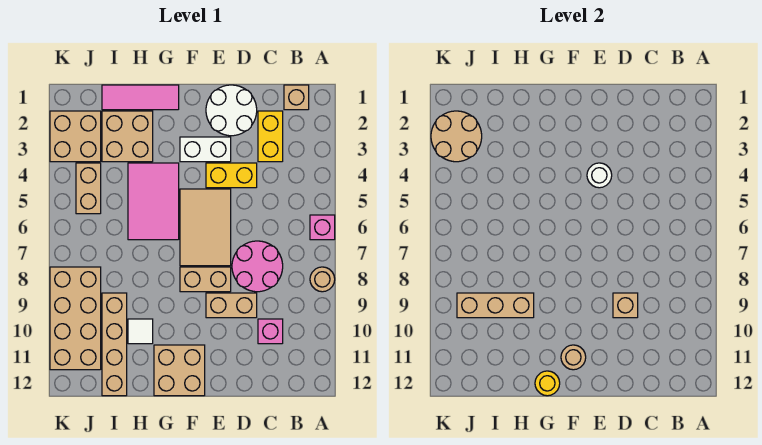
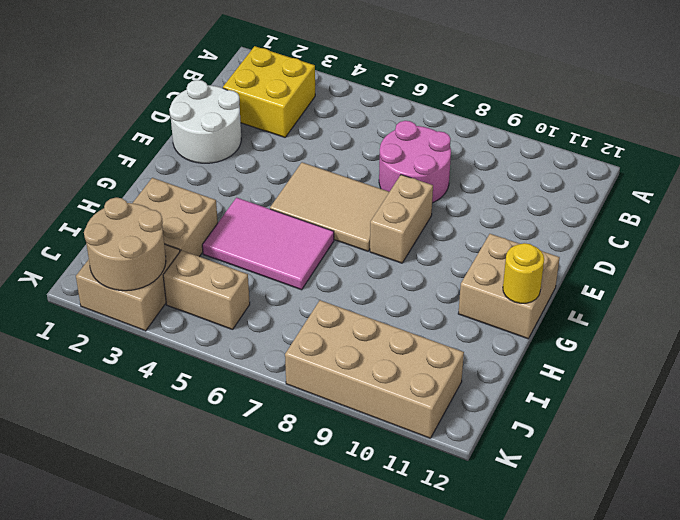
yellow brick B2:C3 level 1 -> yellow brick C2:C3 level 1
none -> pink brick A6 level 1
none -> tan round brick A8 level 1
none -> tan brick B1 level 1

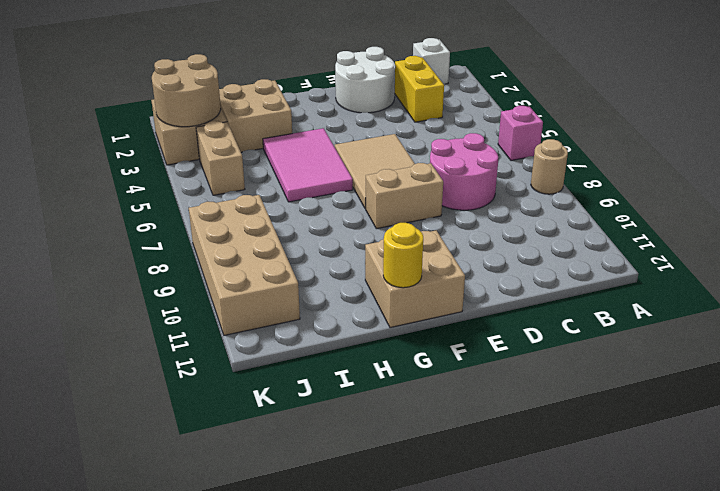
white brick B1 level 1 -> tan brick B1 level 1
none -> pink brick C10 level 1
none -> yellow brick D4:E4 level 1
none -> tan brick D9:E9 level 1

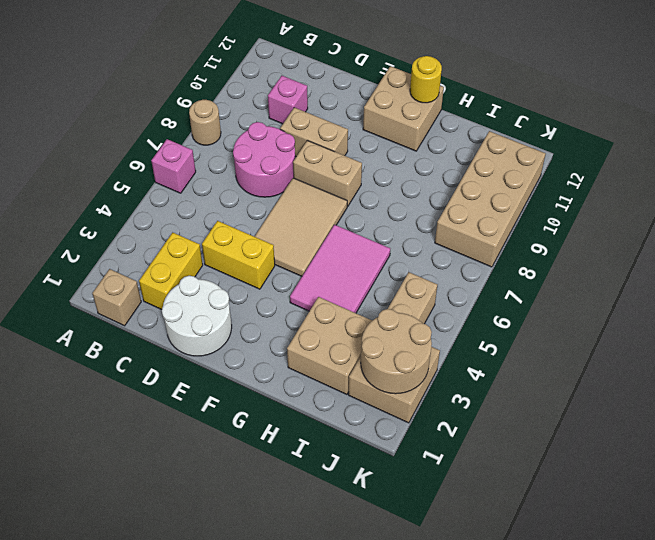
none -> white brick E3:F3 level 1
none -> pink tile G1:I1 level 1
none -> white tile H10 level 1

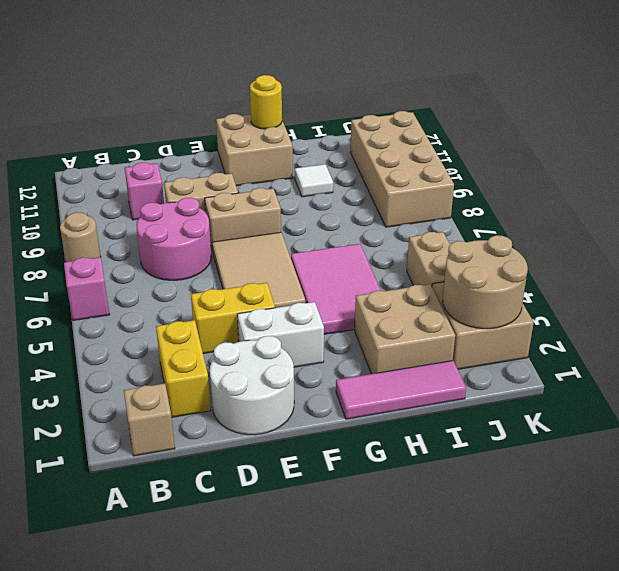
none -> tan brick I9:I12 level 1
none -> tan brick D9 level 2
none -> white round brick E4 level 2

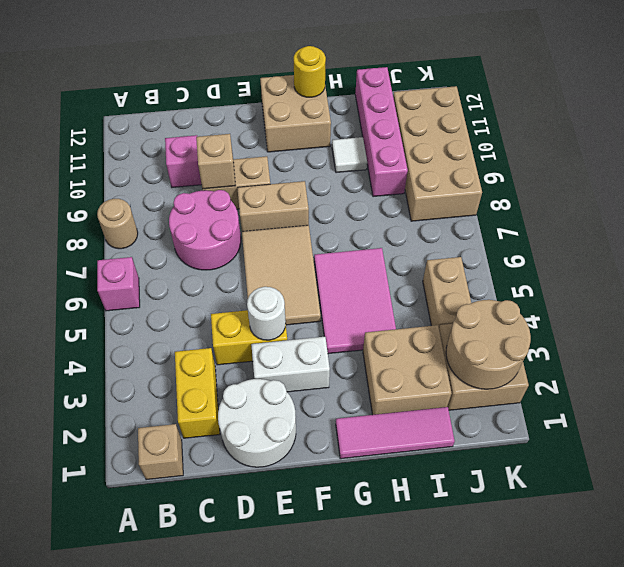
pink brick I9:I12 level 1 -> tan brick I9:I12 level 1
none -> tan round brick F11 level 2
none -> tan brick H9:J9 level 2

